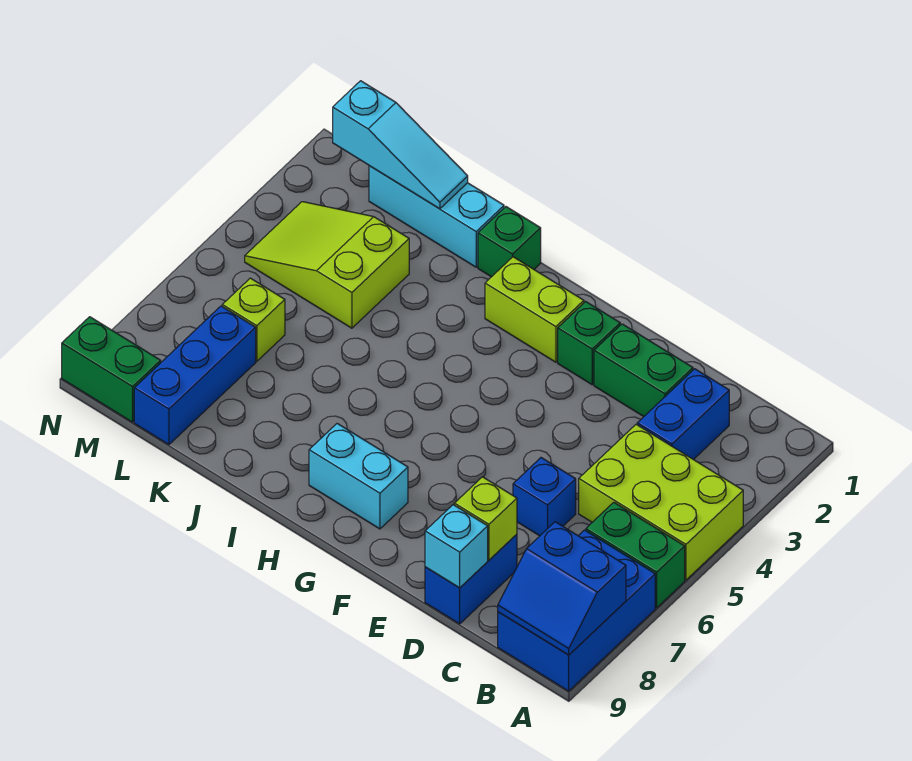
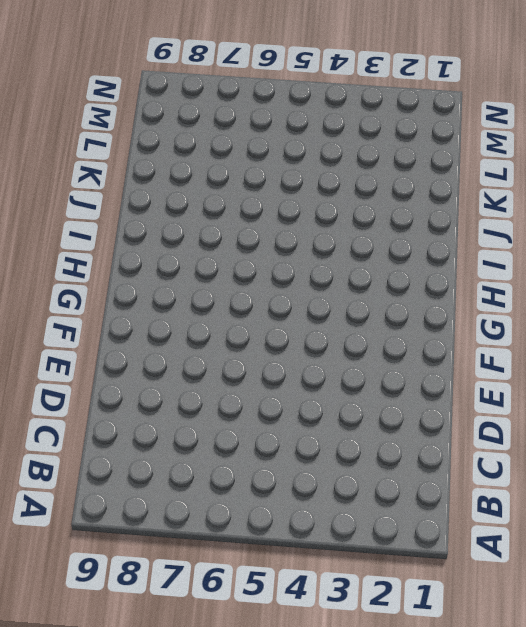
none -> lime brick A4:C5 level 1
none -> green brick A6:B6 level 1
none -> blue brick A7:B9 level 1

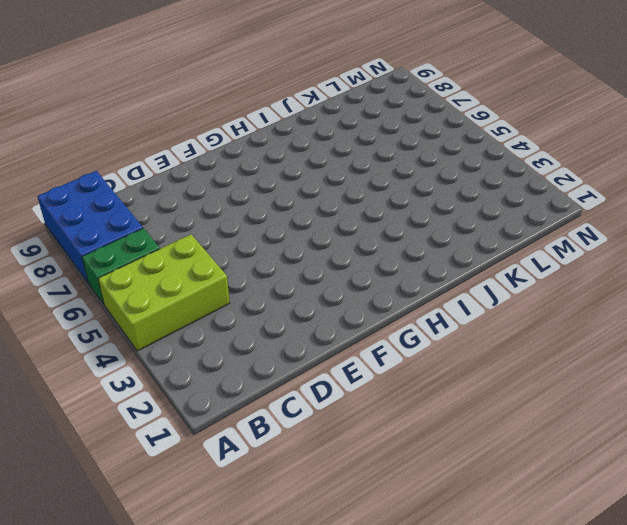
none -> blue brick C2:C3 level 1
none -> green brick D2:E2 level 1
none -> blue brick D6 level 1

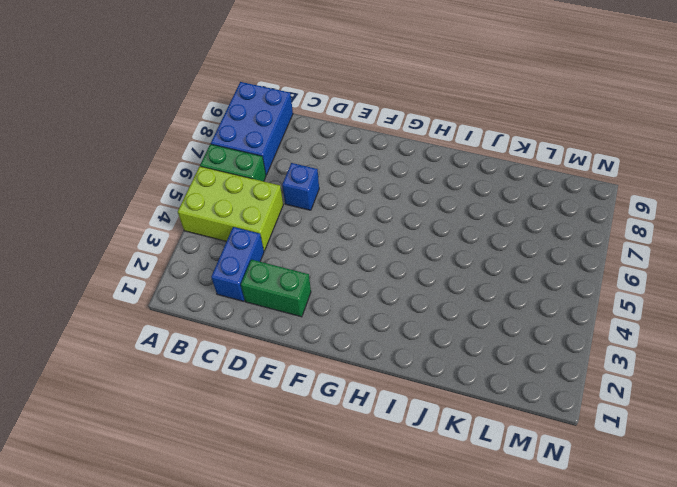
none -> blue brick D8:D9 level 1
none -> green brick F2 level 1
none -> lime brick G2:H2 level 1

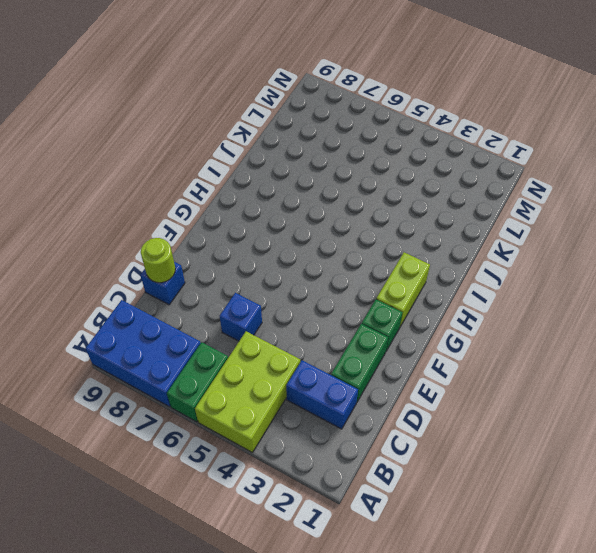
blue brick D9 level 1 -> blue brick D8:D9 level 1
lime round brick D9 level 2 -> cyan brick D9 level 2
none -> cyan brick G8:H8 level 1
none -> green brick I1 level 1
none -> cyan brick J1:L1 level 1

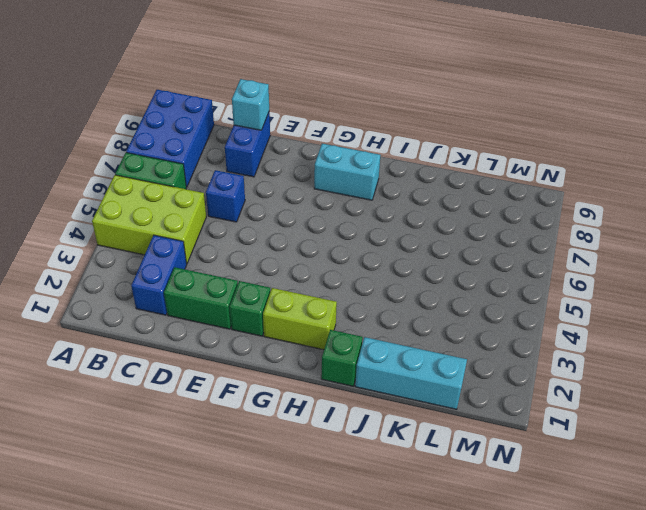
none -> lime slope K3:M4 level 1 top K
none -> lime brick L6 level 1
none -> blue brick L7:L9 level 1

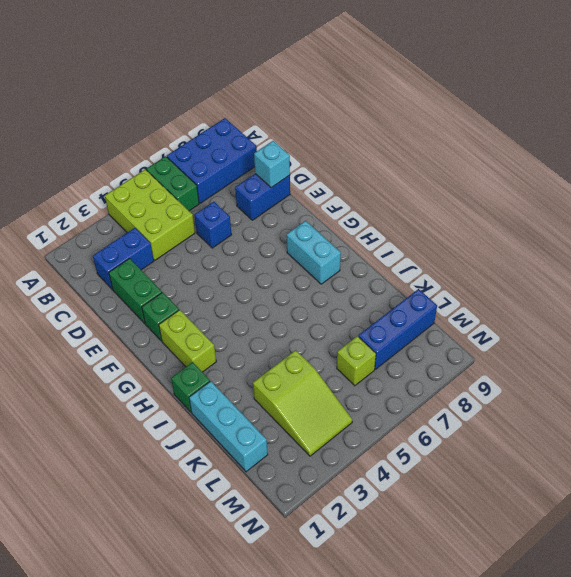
none -> green brick M9:N9 level 1
none -> blue slope A8:B9 level 2 top 8
none -> lime brick D8 level 2

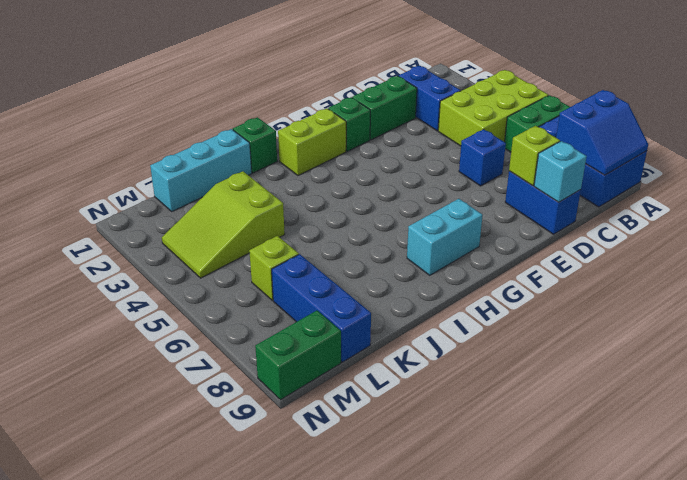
none -> cyan slope K1:M1 level 2 top M

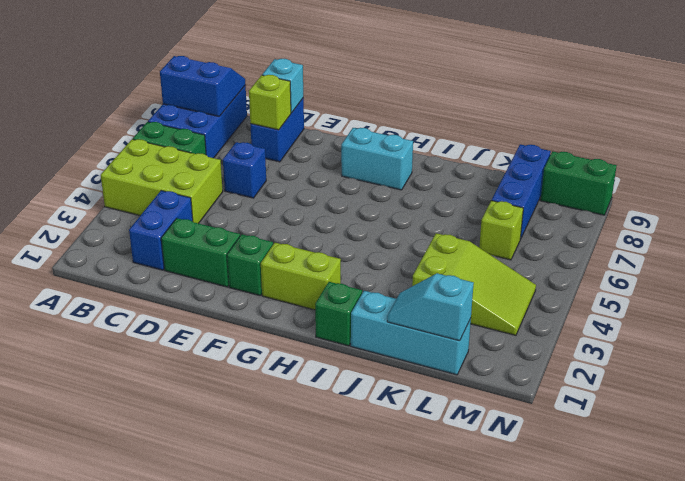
cyan slope K1:L1 level 2 top L -> cyan slope K1:M1 level 2 top M

